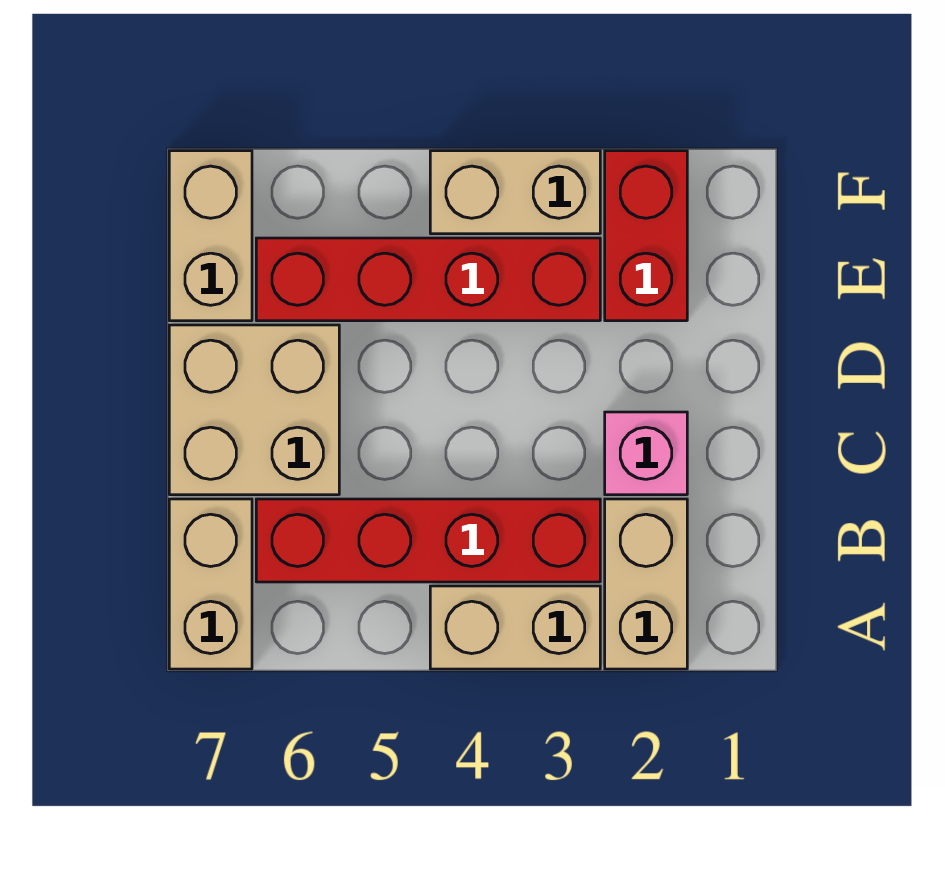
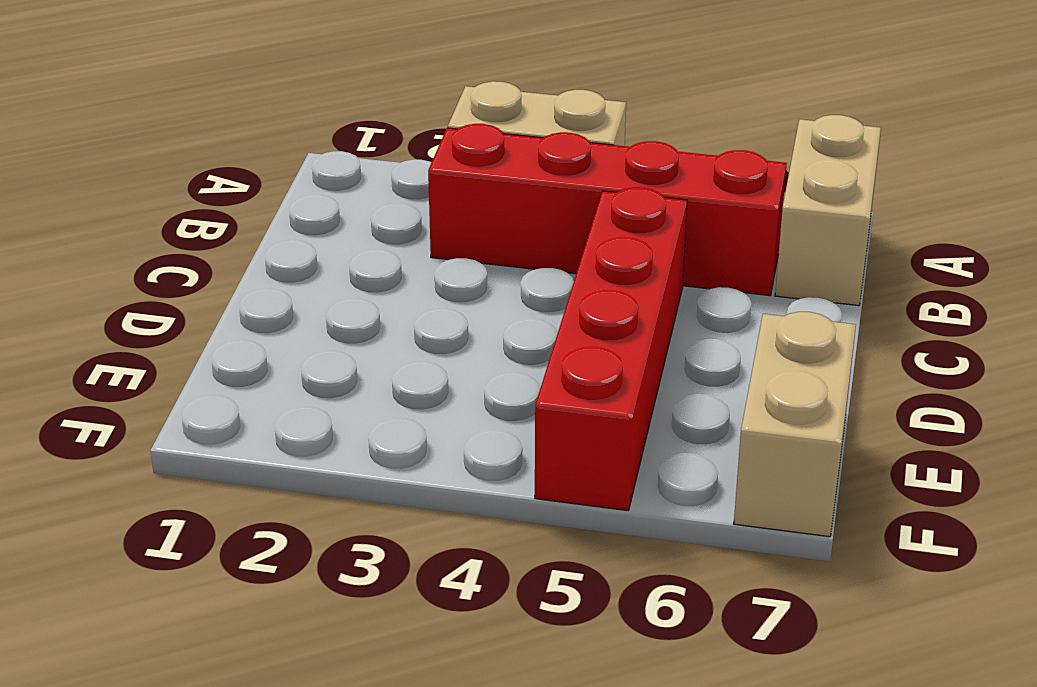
red brick C5:F5 level 1 -> red brick E3:E6 level 1
none -> tan brick A2:B2 level 1
none -> pink brick C2 level 1

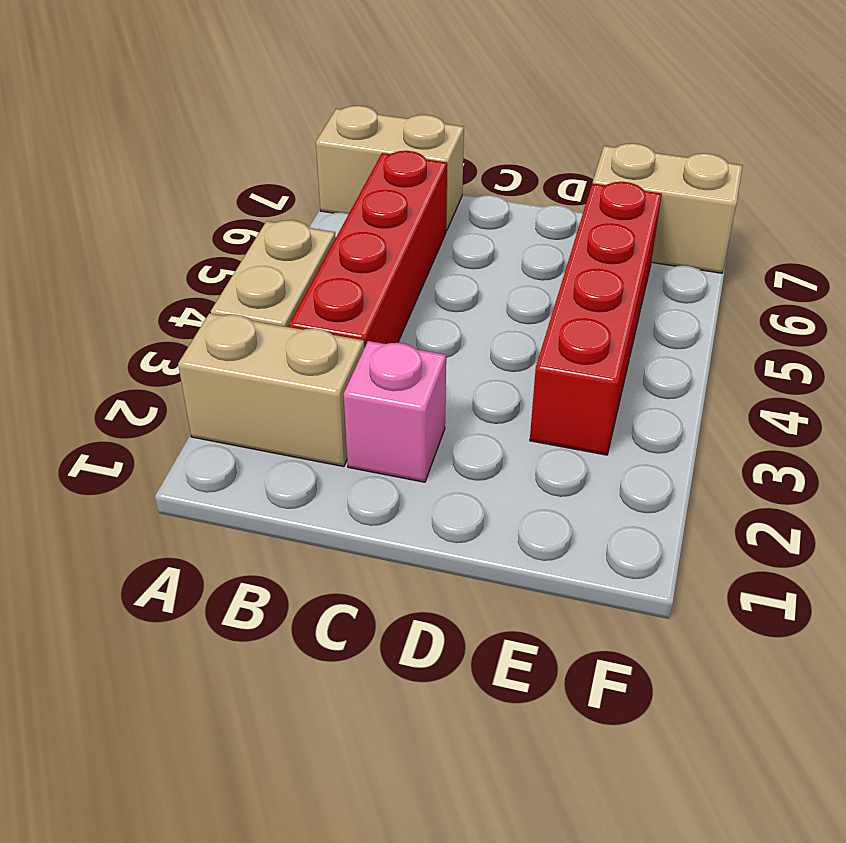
none -> tan brick C6:D7 level 1
none -> red brick E2:F2 level 1

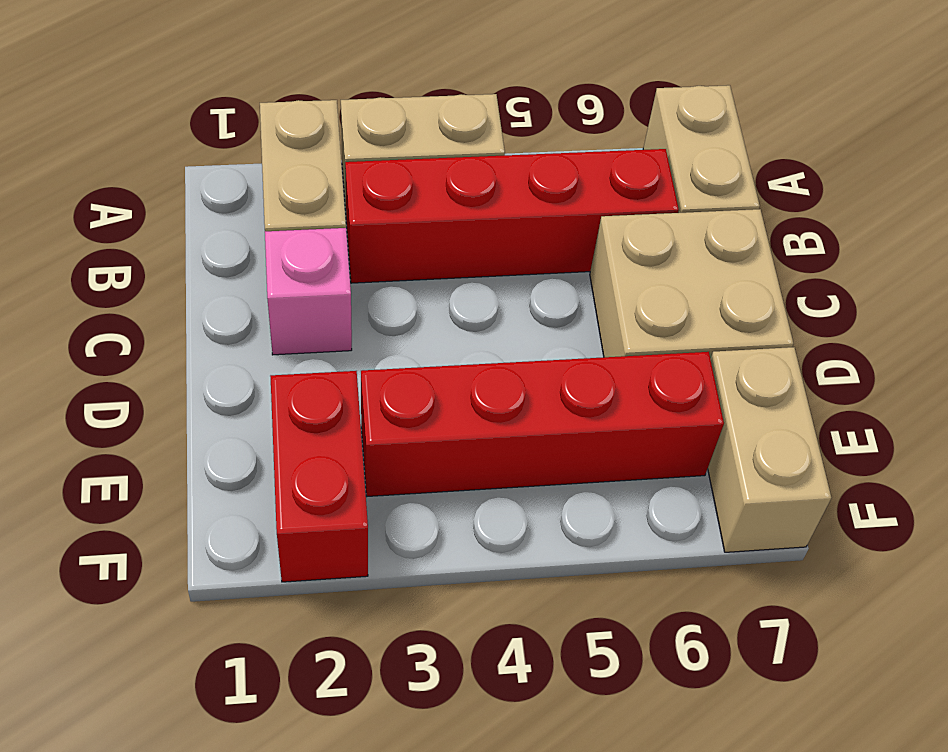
none -> tan brick F3:F4 level 1

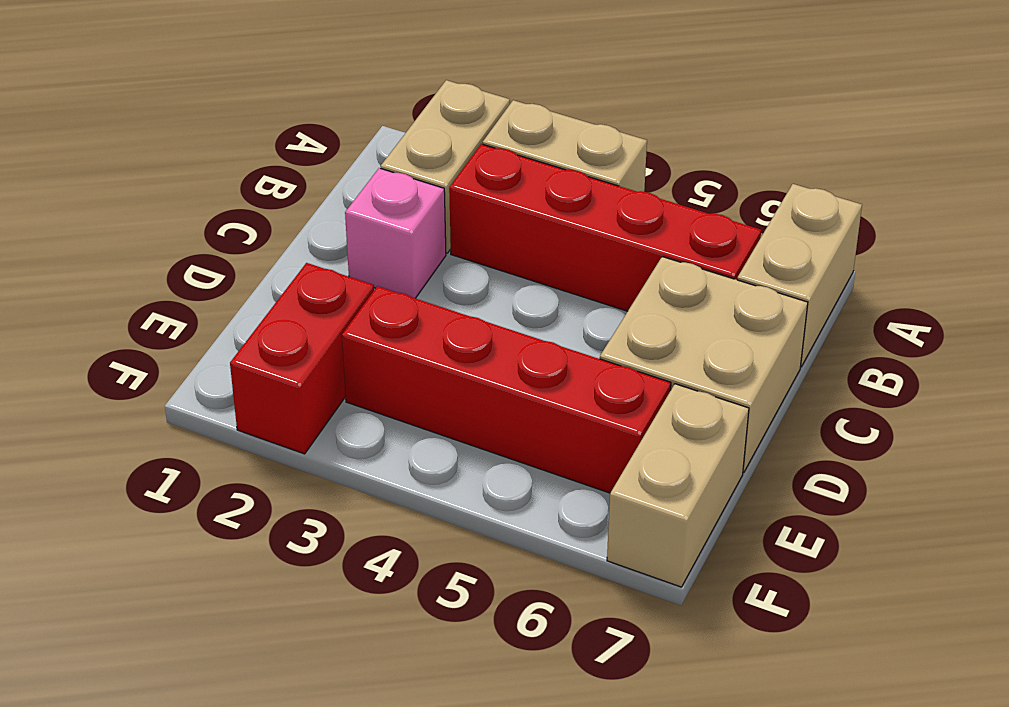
none -> tan brick F3:F4 level 1

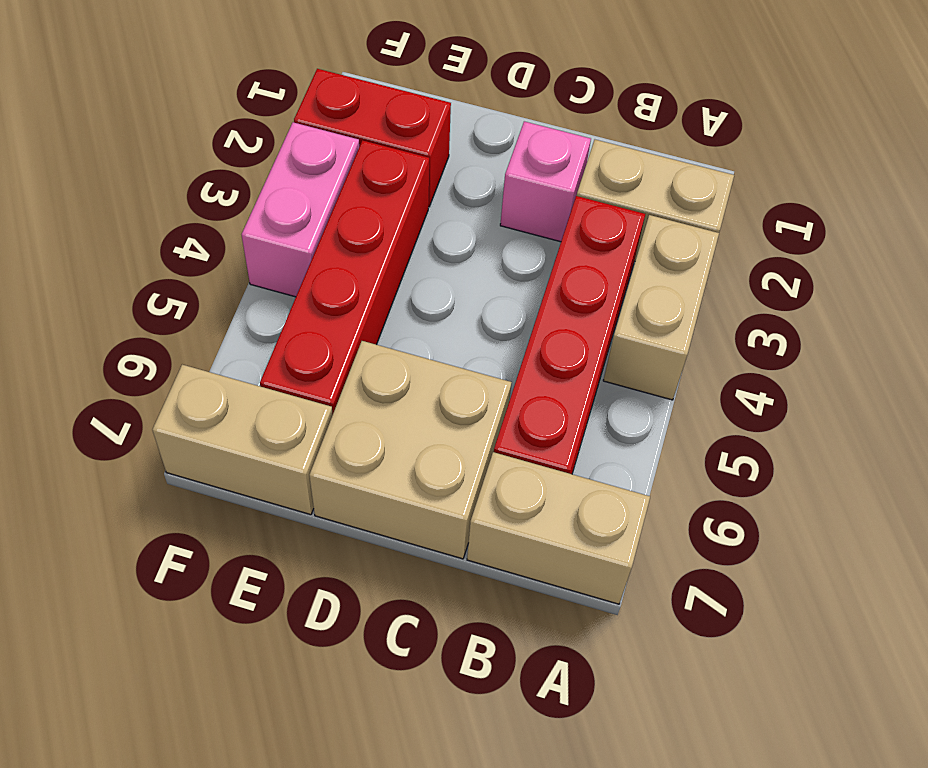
pink brick F3:F4 level 1 -> tan brick F3:F4 level 1

